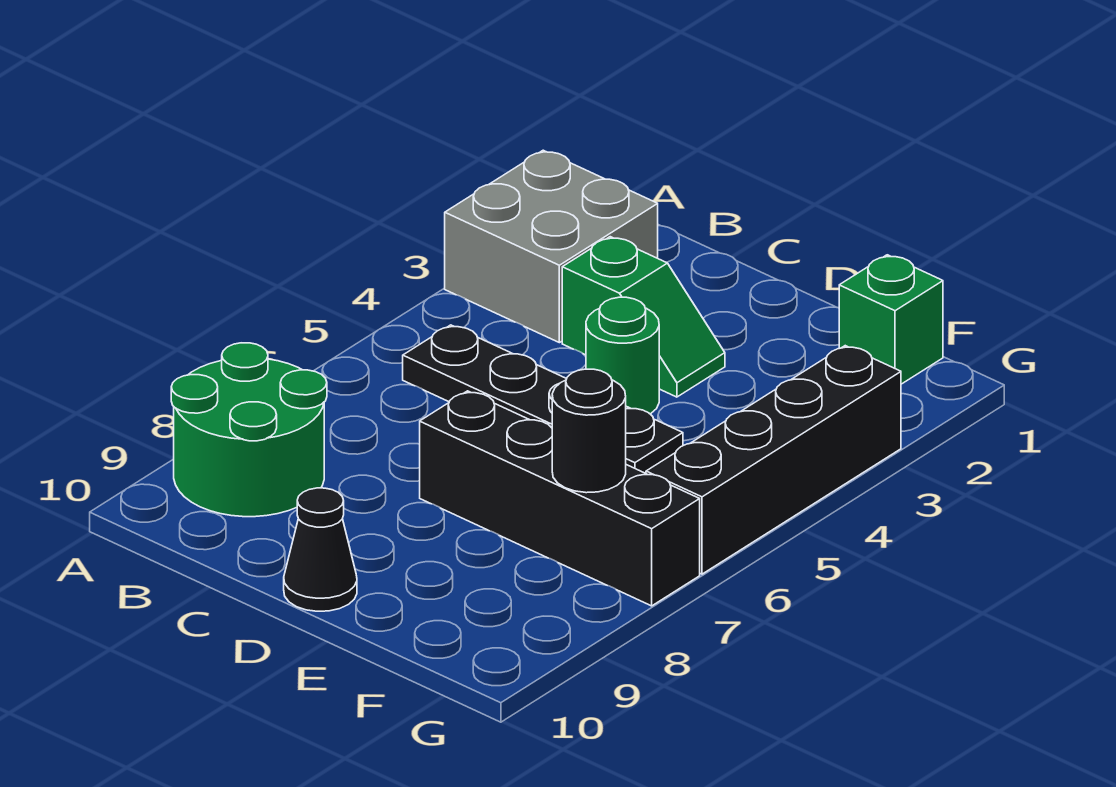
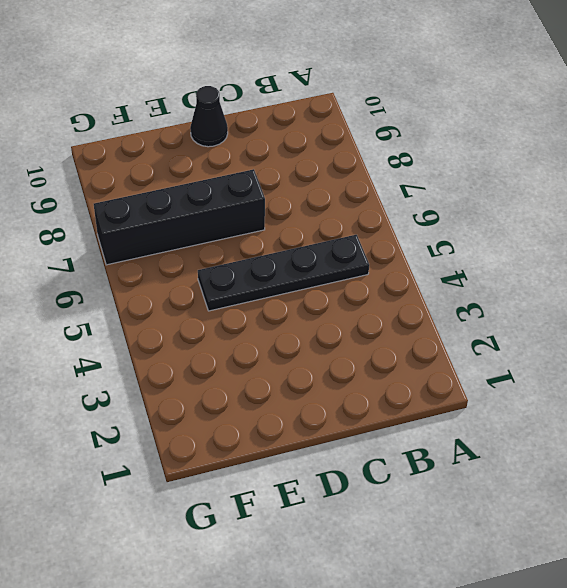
none -> grey brick A2:B3 level 1
none -> green round brick A8:B9 level 1

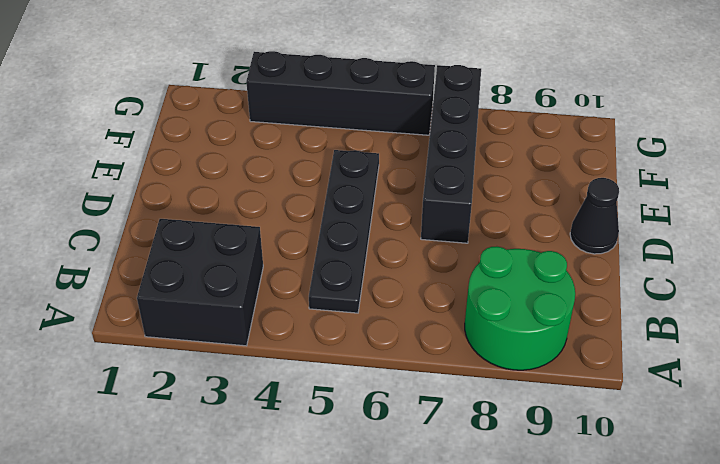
black brick A2:B3 level 1 -> grey brick A2:B3 level 1
none -> green slope C3:D3 level 1 top C
none -> green round brick D4 level 1

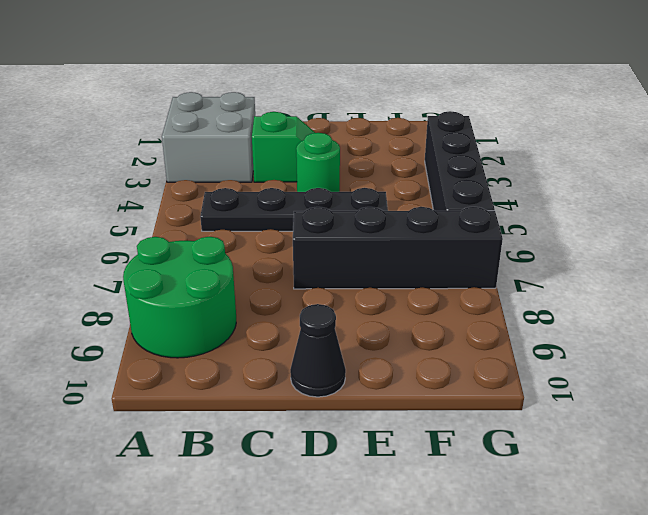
none -> green brick F1 level 1
none -> black round brick F7 level 2

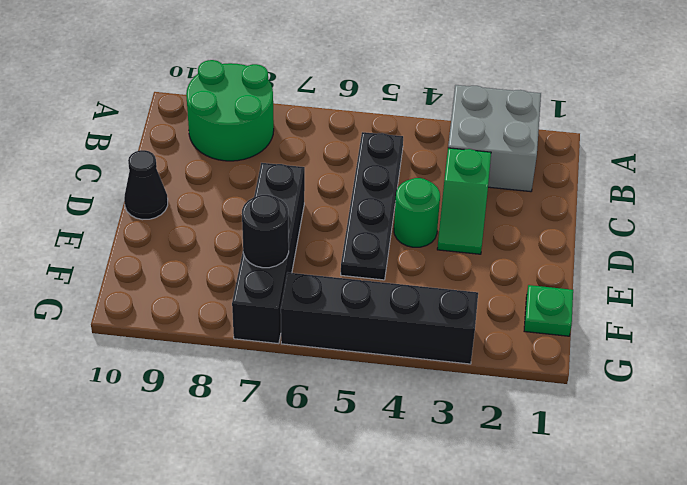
green plate F1 level 1 -> green brick F1 level 1

